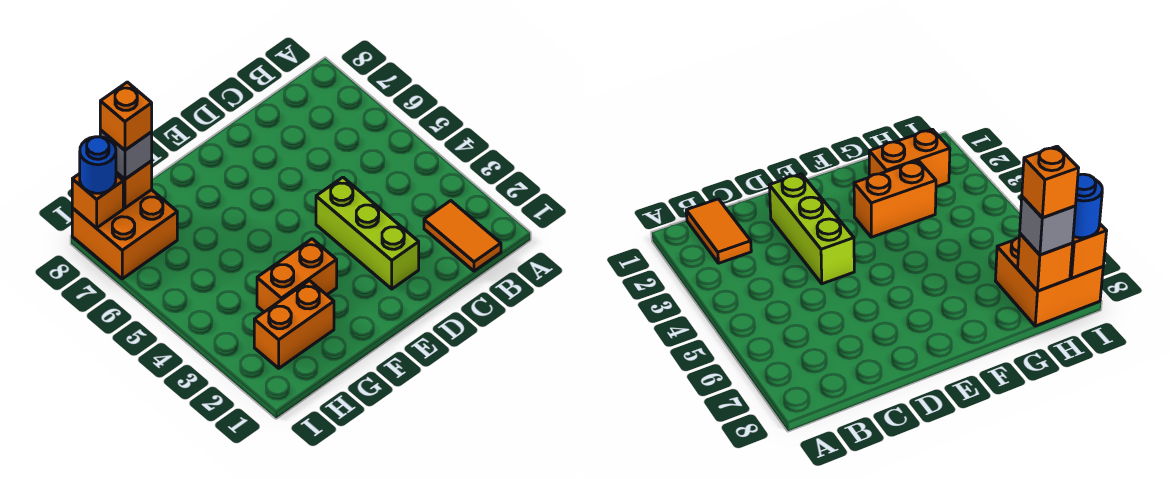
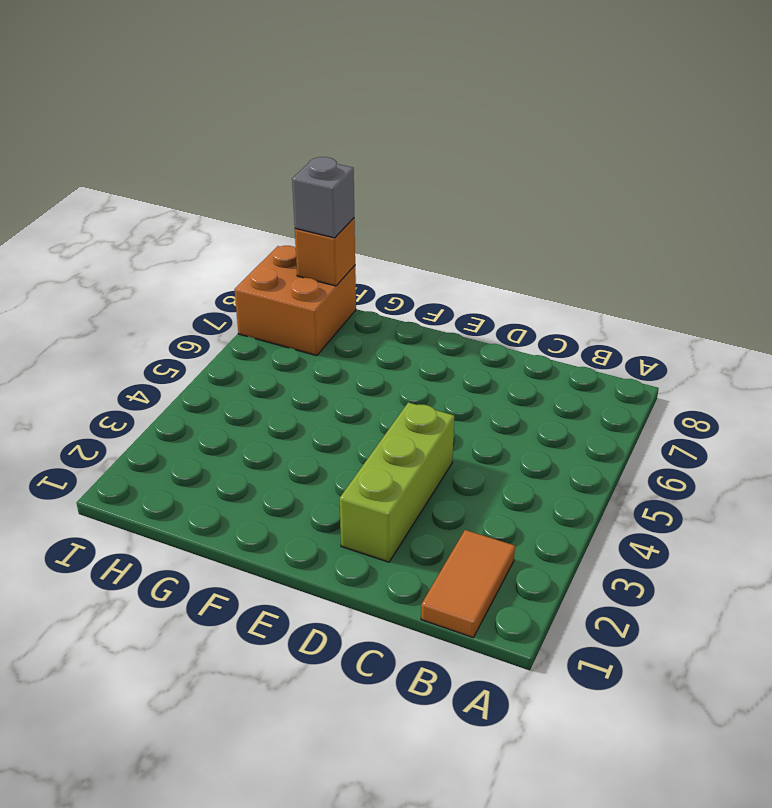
none -> orange brick F3:G3 level 1
none -> orange brick G2:H2 level 1

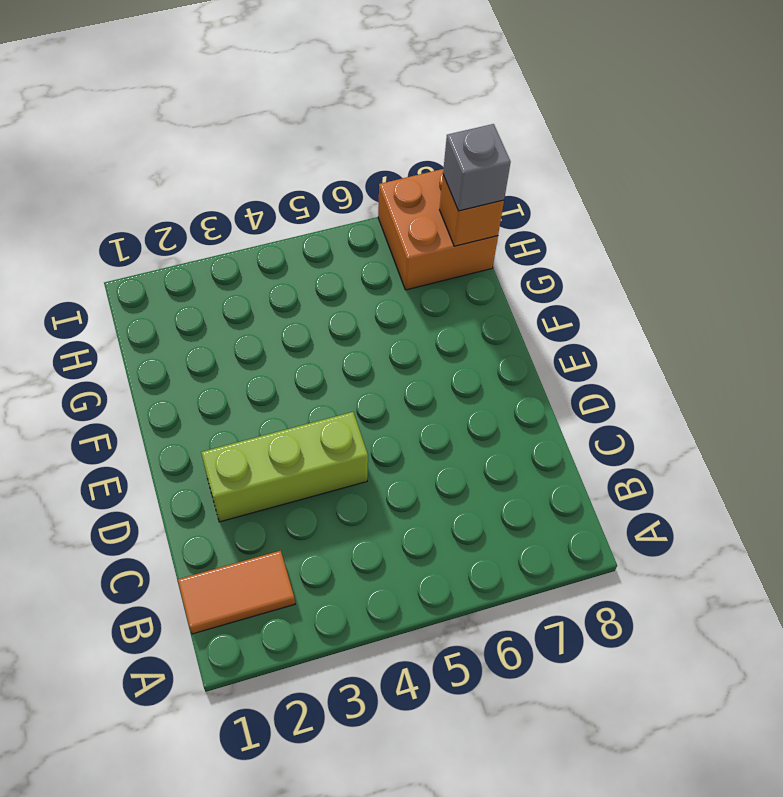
none -> orange brick F3:G3 level 1
none -> orange brick G2:H2 level 1

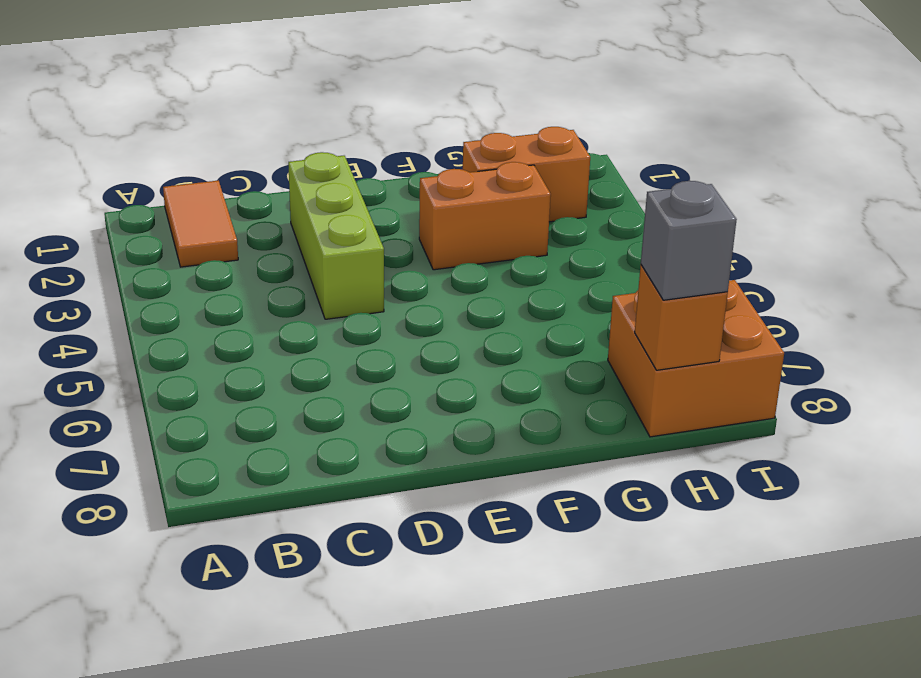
none -> orange brick I8 level 2
none -> blue round brick I8 level 3

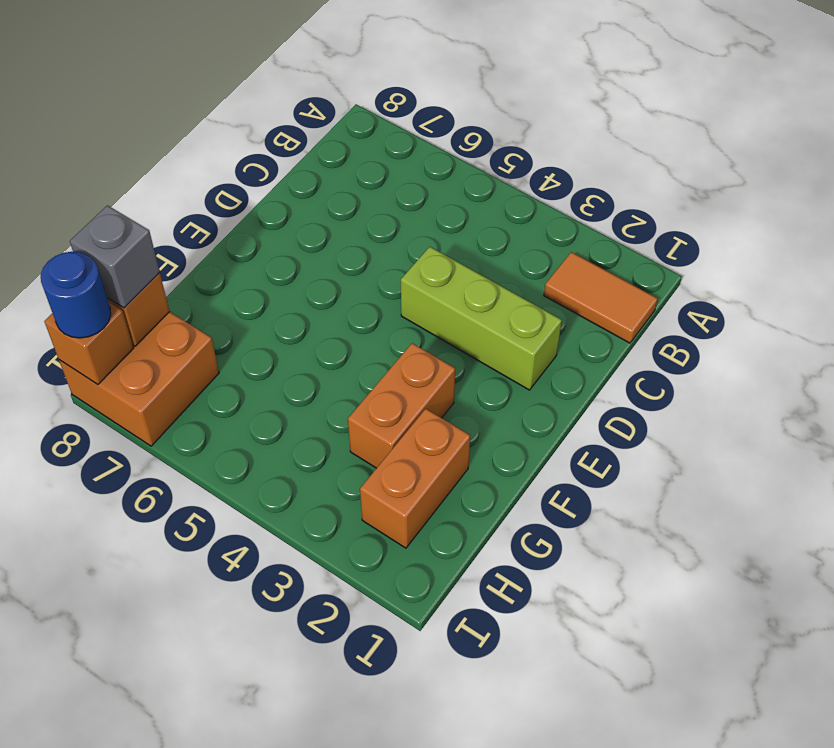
none -> orange brick H8 level 4

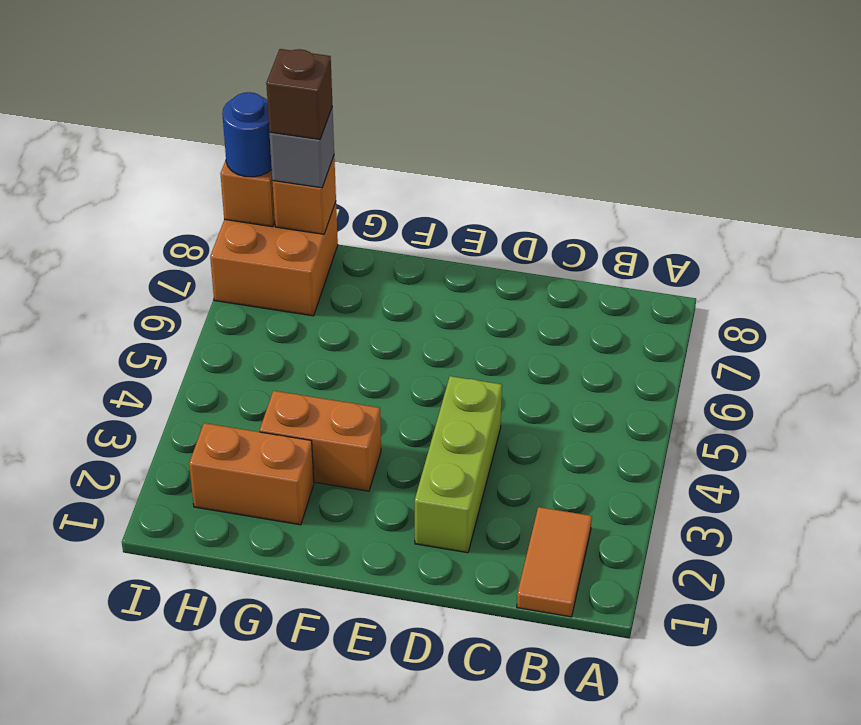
brown brick H8 level 4 -> orange brick H8 level 4

